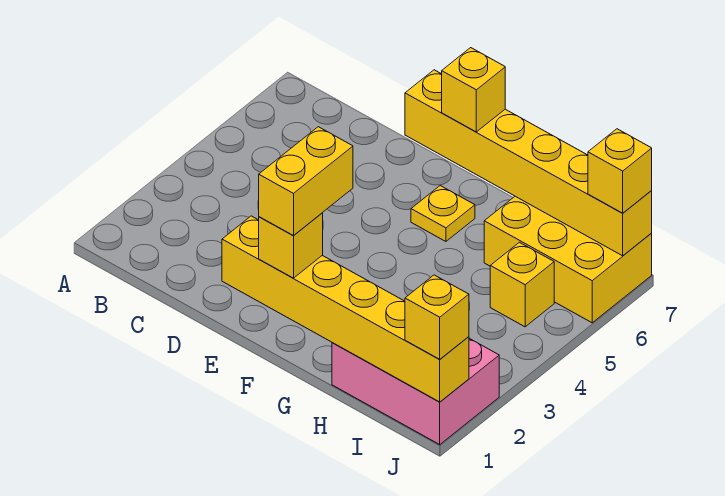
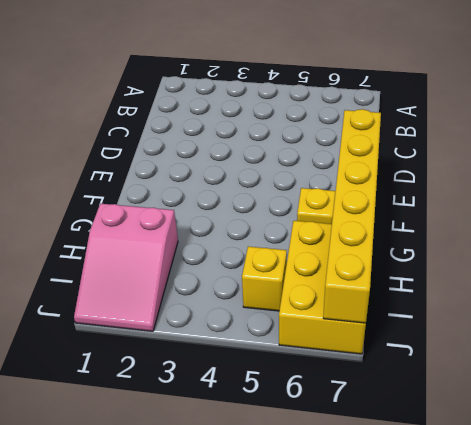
pink slope H1:J2 level 1 top H -> pink brick H1:J2 level 1
none -> yellow brick E1:J1 level 2
none -> yellow brick F1 level 3

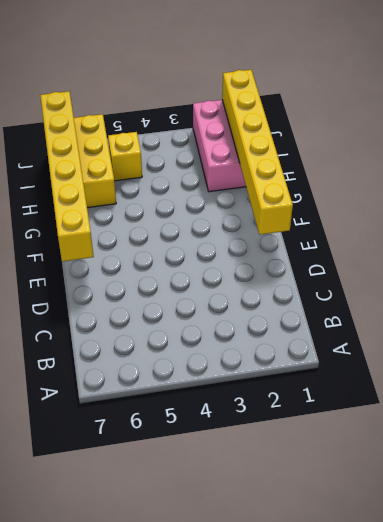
none -> yellow plate F6 level 1
none -> yellow brick F1 level 3

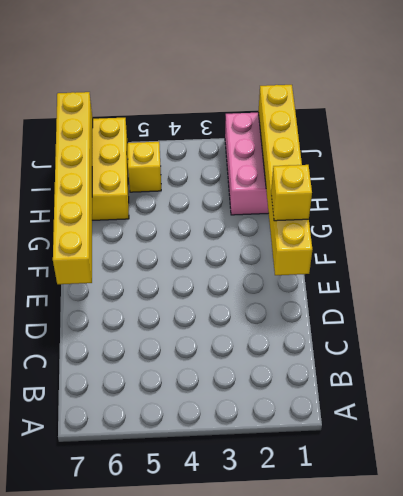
none -> yellow plate F6 level 1
none -> yellow brick F7 level 3

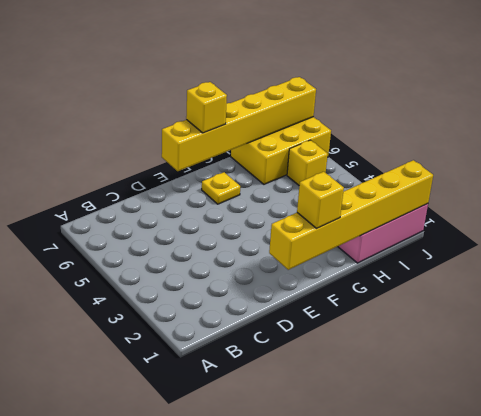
none -> yellow brick J1 level 3
none -> yellow brick J7 level 3

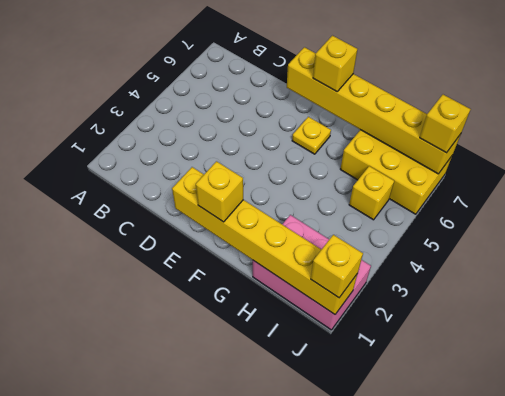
none -> yellow brick F1:F2 level 4

